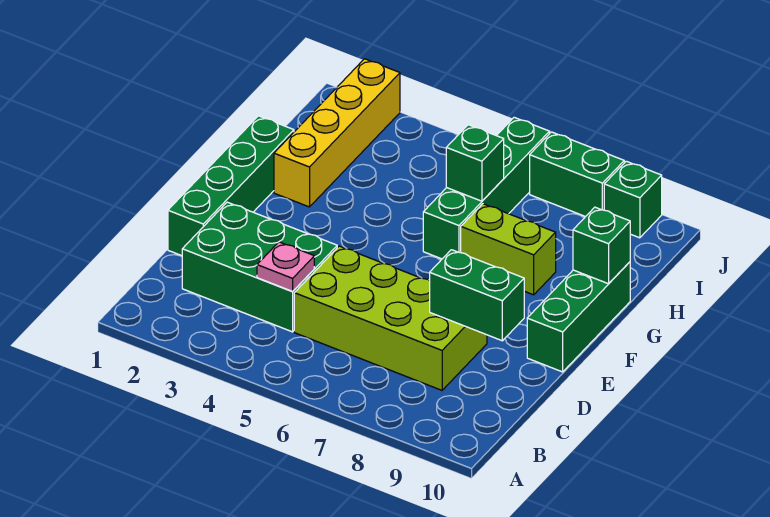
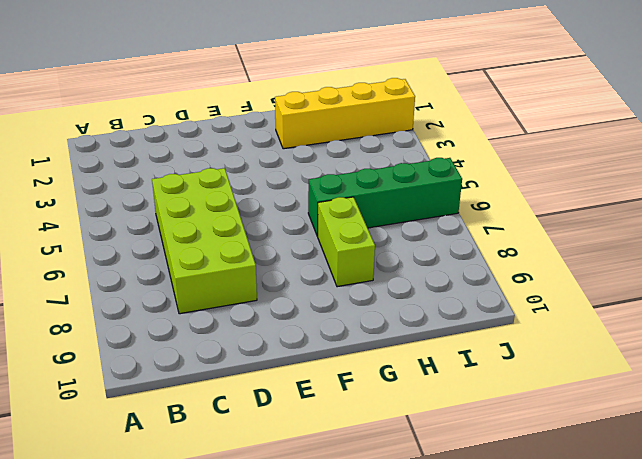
none -> green brick C2:D4 level 1
none -> green brick D1:G1 level 1
none -> green brick E10:G10 level 1

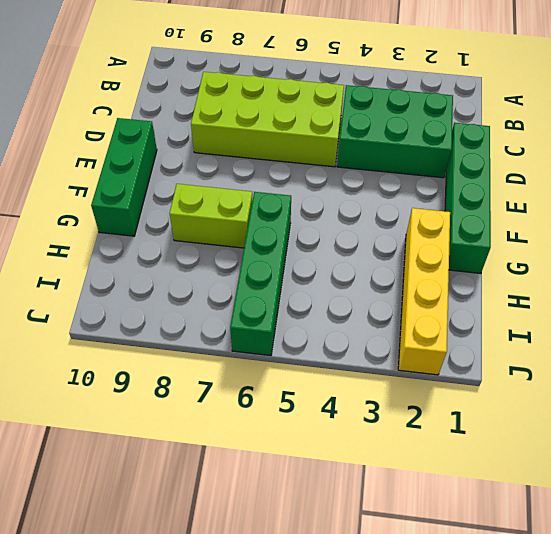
none -> green brick J7:J8 level 1
none -> green brick J9 level 1
none -> pink plate C4 level 2

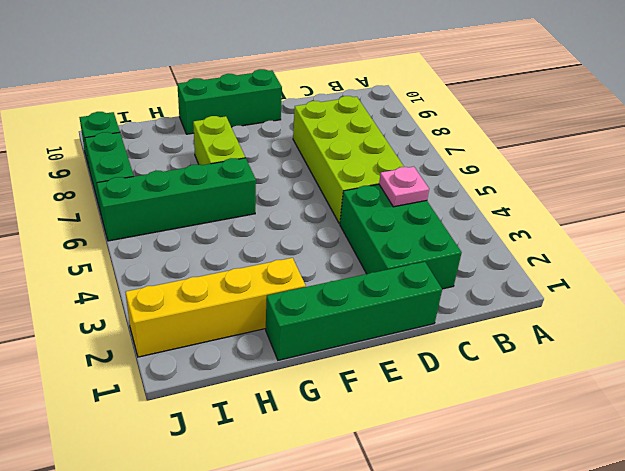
none -> green brick D8:D9 level 2
none -> green brick G10 level 2
none -> green brick H6 level 2

